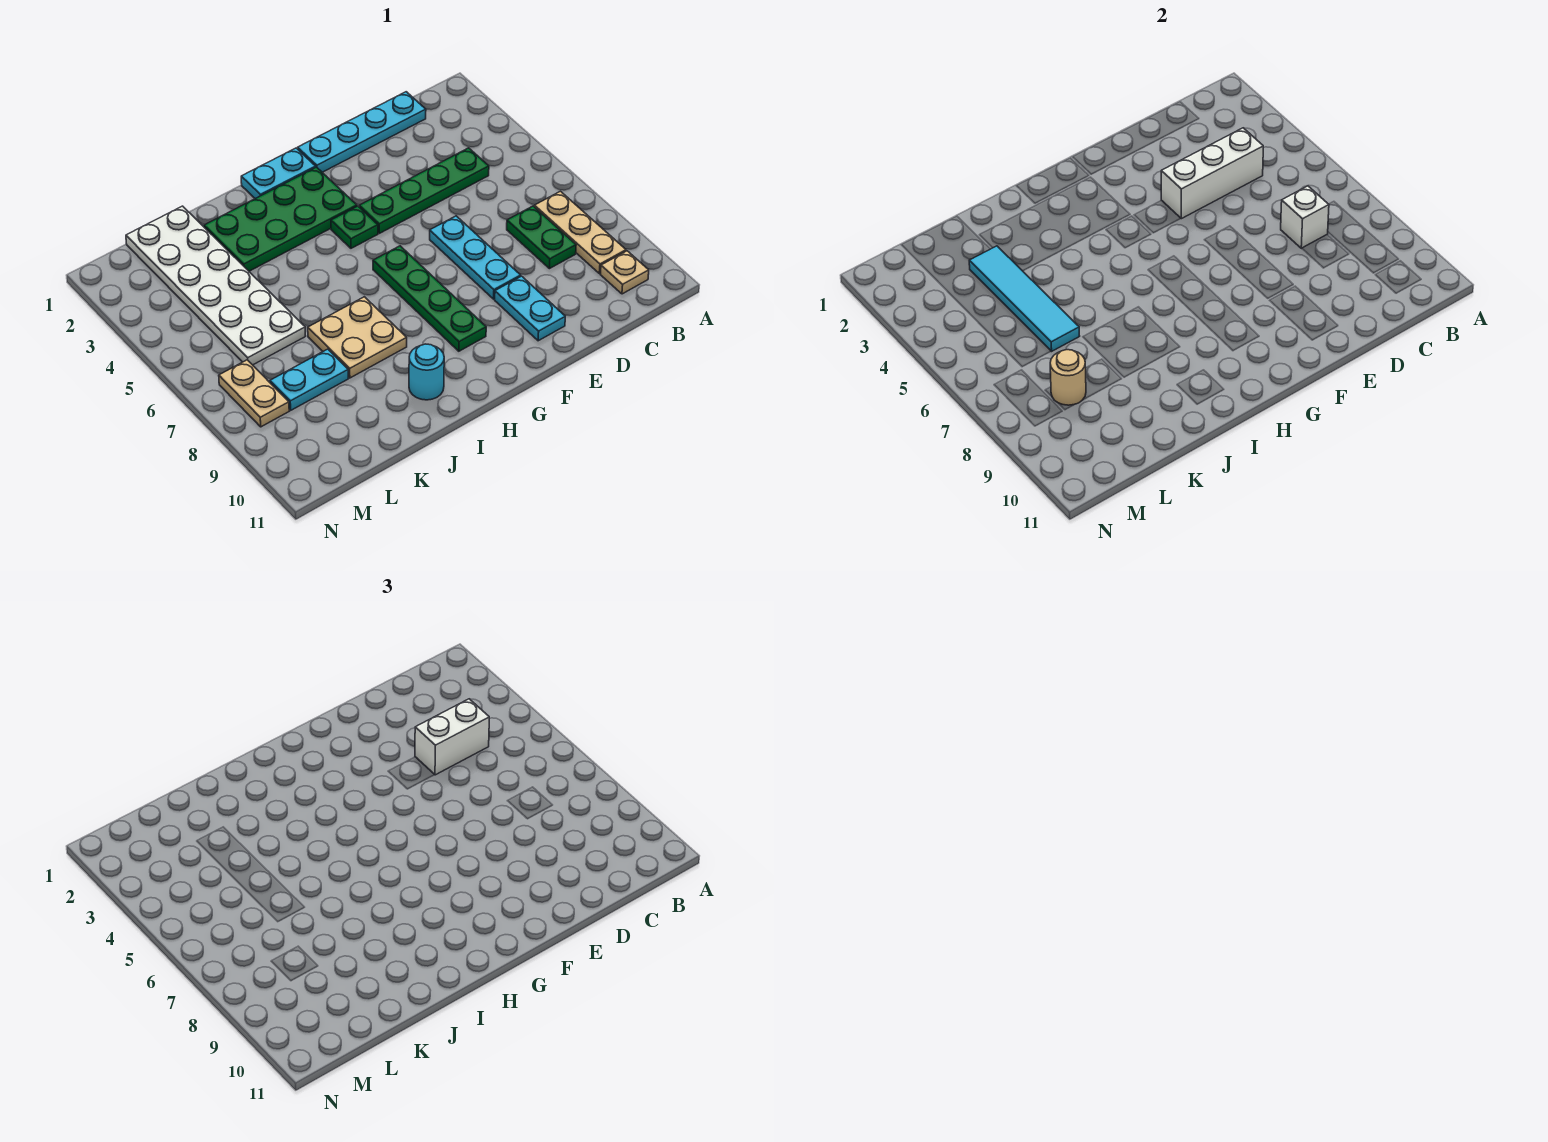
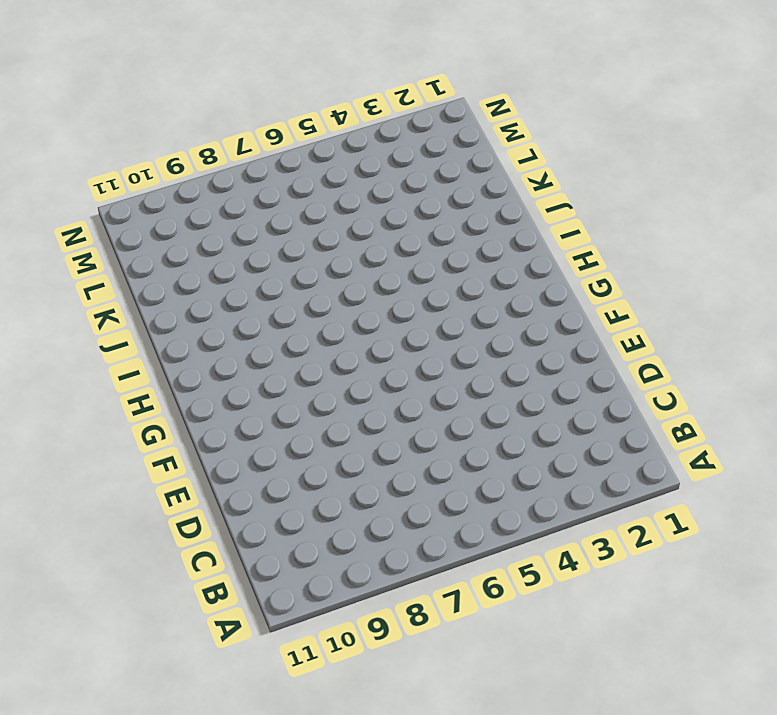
none -> tan plate B7:B9 level 1
none -> tan plate B10 level 1
none -> cyan plate C1:F1 level 1

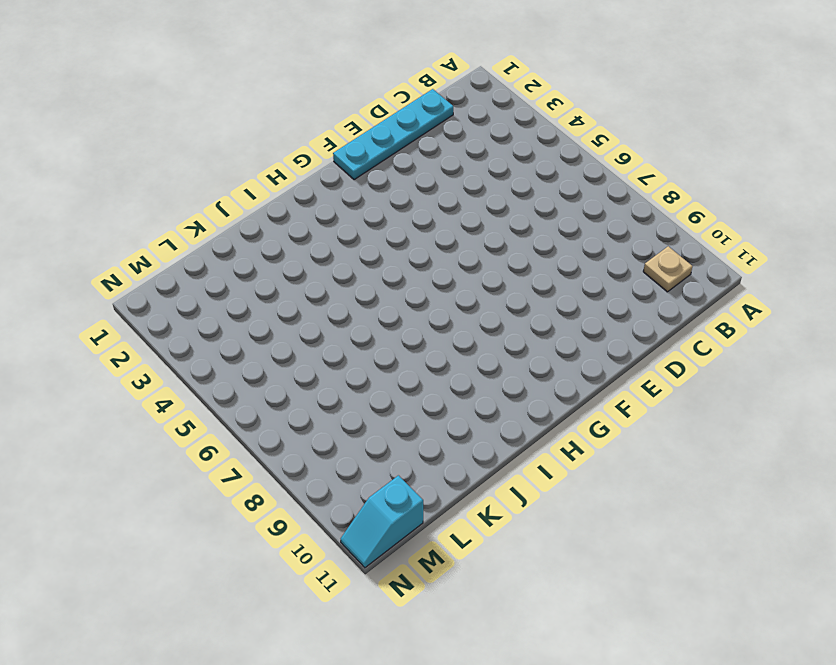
cyan slope M11:N11 level 1 top M -> none
none -> tan plate B7:B9 level 1
none -> green plate C4:F4 level 1
none -> green plate C7:C8 level 1

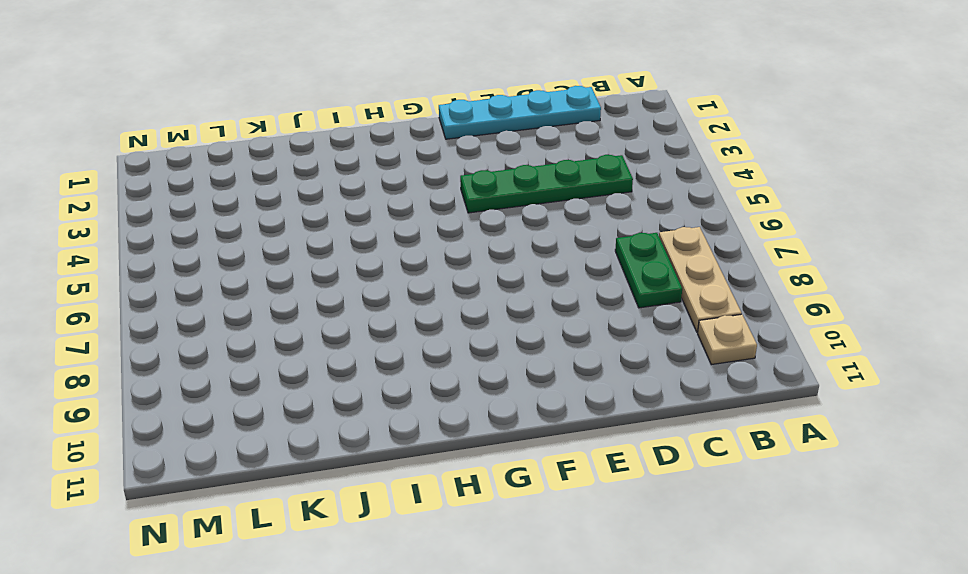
none -> cyan plate E6:E8 level 1
none -> cyan plate E9:E10 level 1
none -> cyan plate G1:H1 level 1

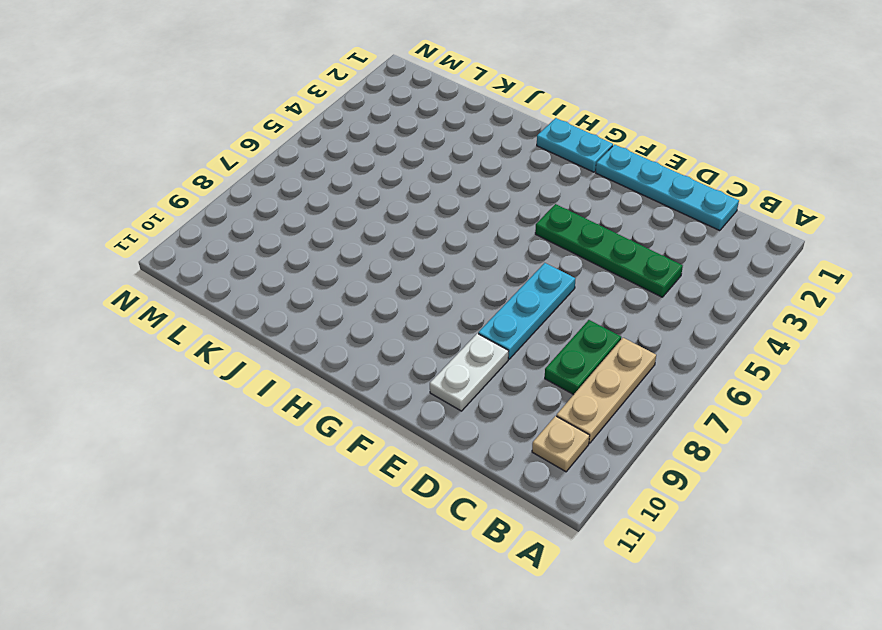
white plate E9:E10 level 1 -> cyan plate E9:E10 level 1
none -> green plate G2:J3 level 1
none -> green plate G4 level 1
none -> green plate G6:G9 level 1

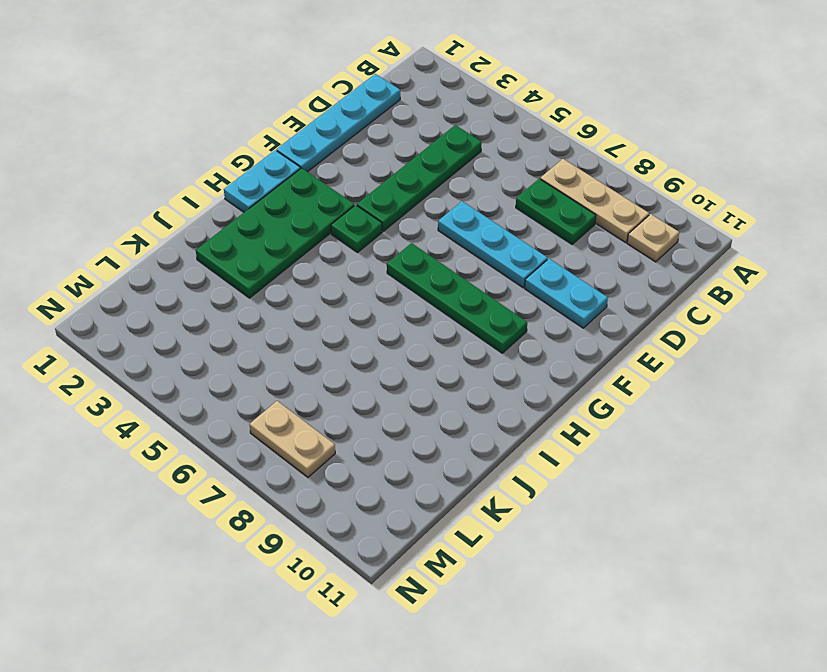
none -> tan plate I7:J8 level 1
none -> cyan round brick I10 level 1
none -> white plate K1:L6 level 1

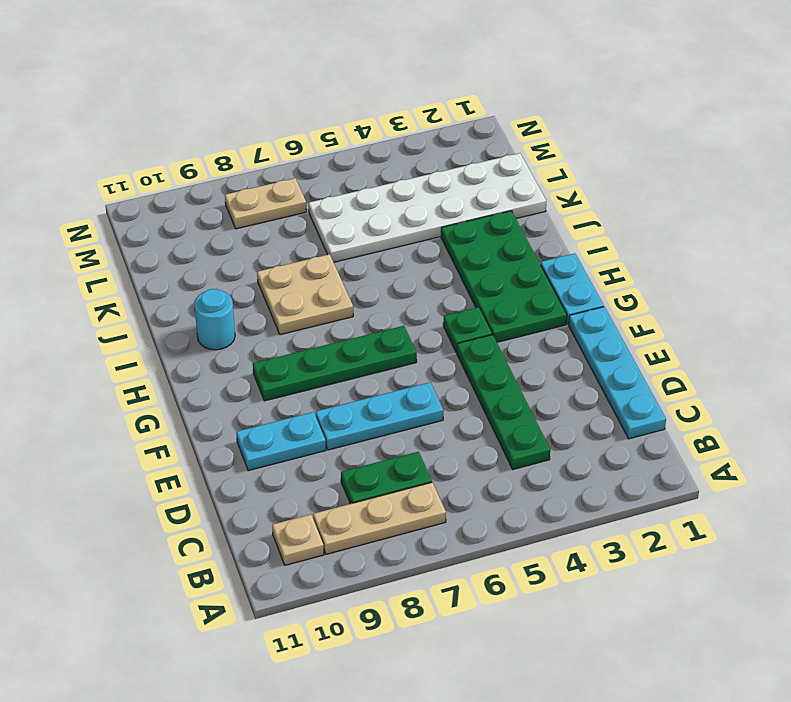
none -> cyan plate K8:L8 level 1
none -> white brick C4:E4 level 2
none -> white brick C7 level 2

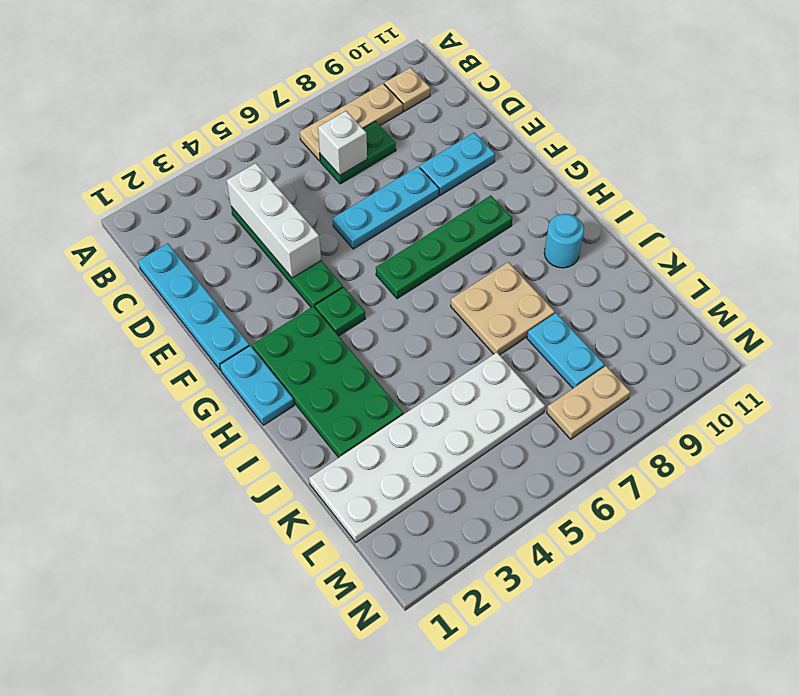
none -> cyan tile K3:K6 level 2
none -> tan round brick L8 level 2
none -> white brick C4:D4 level 3

